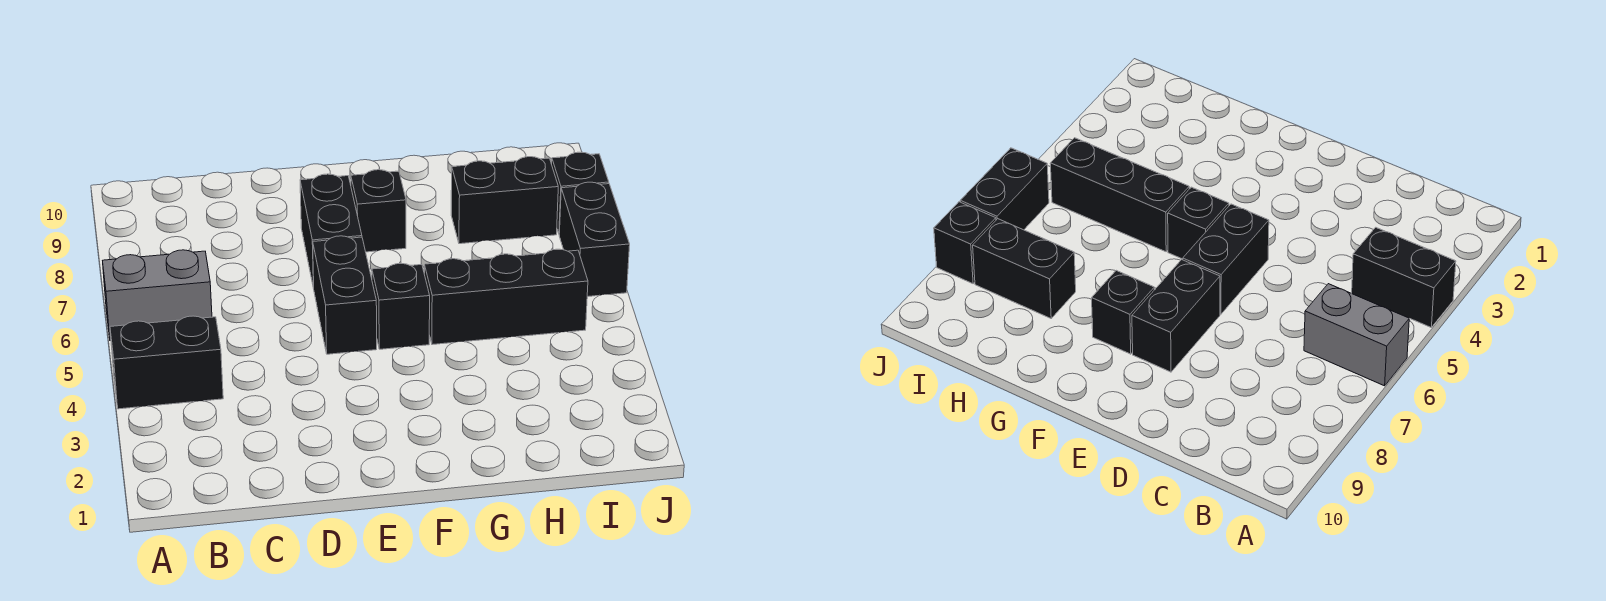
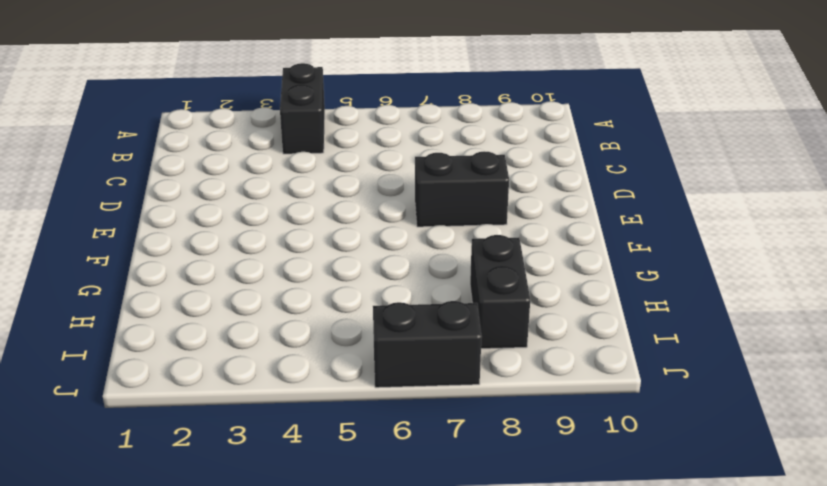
none -> grey brick A6:B6 level 1
none -> black brick E5:E6 level 1

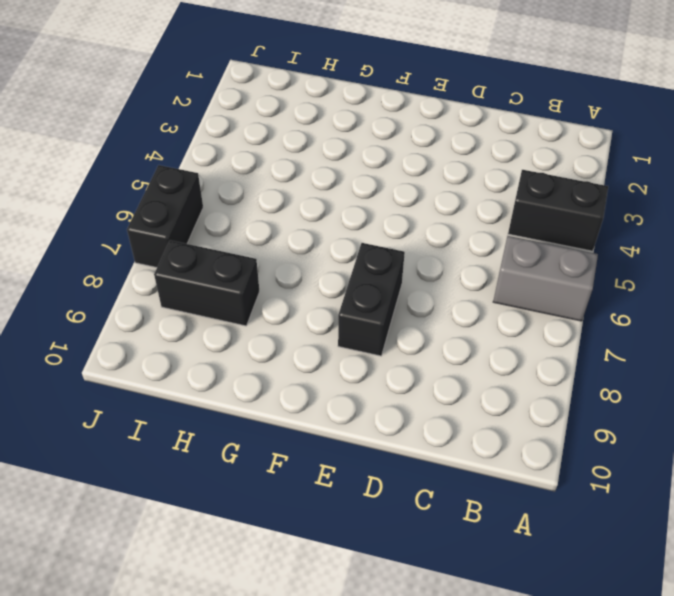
none -> black brick E5:E6 level 1
none -> black brick F5 level 1

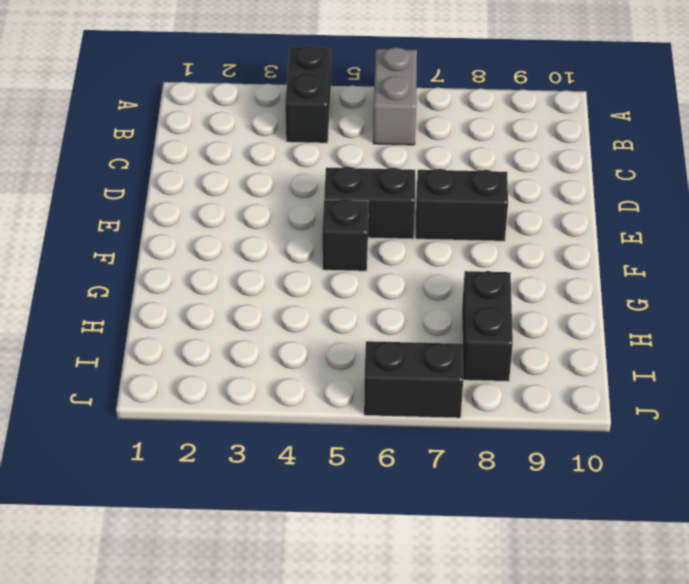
none -> black brick F8 level 1
none -> black brick G5:I5 level 1

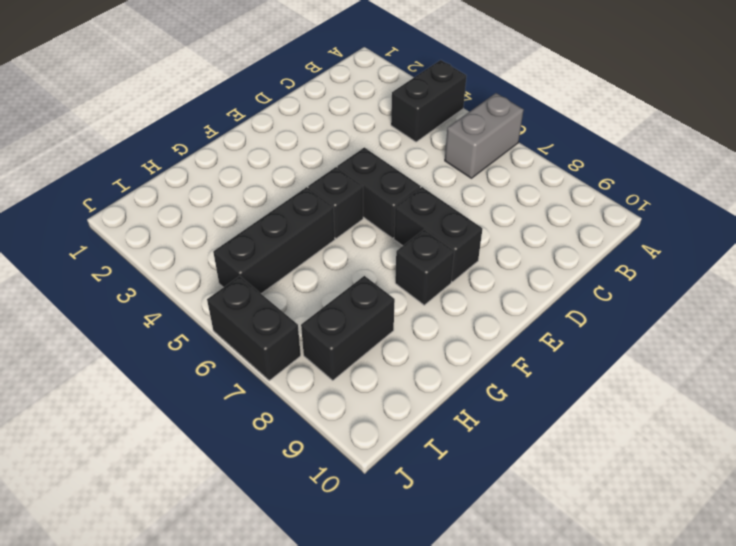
none -> black brick J8 level 1

